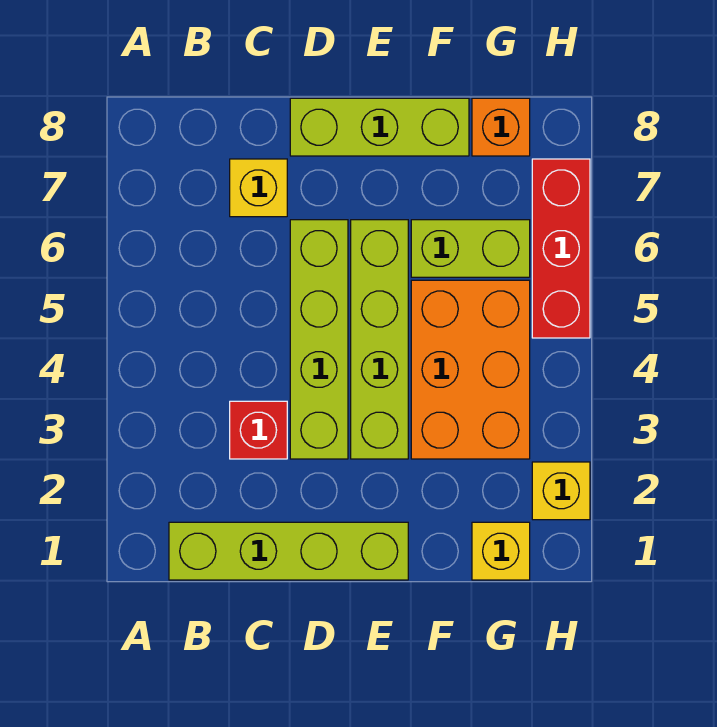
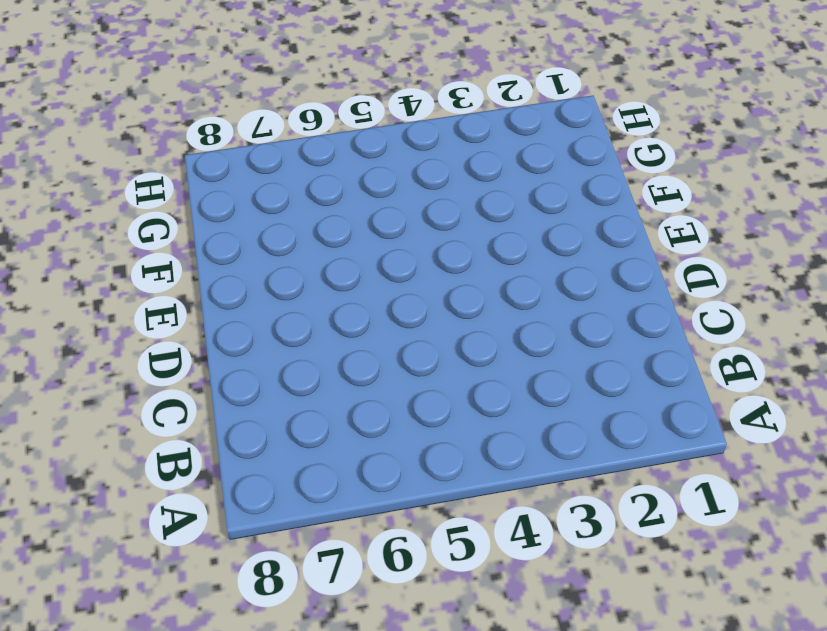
none -> lime brick B1:E1 level 1
none -> red brick C3 level 1
none -> yellow brick C7 level 1

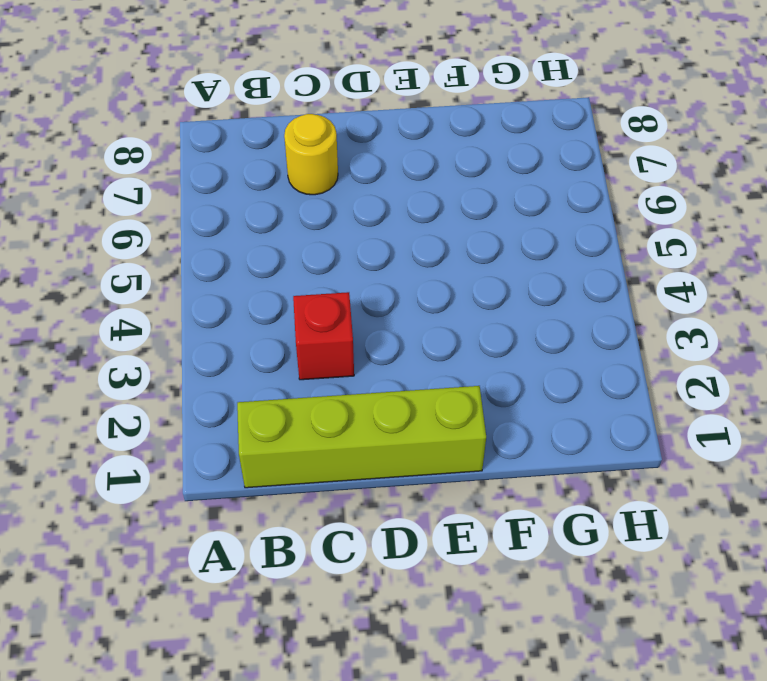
yellow round brick C7 level 1 -> yellow brick C7 level 1
none -> lime brick D3:D6 level 1
none -> lime brick D8:F8 level 1
none -> lime brick E3:E6 level 1

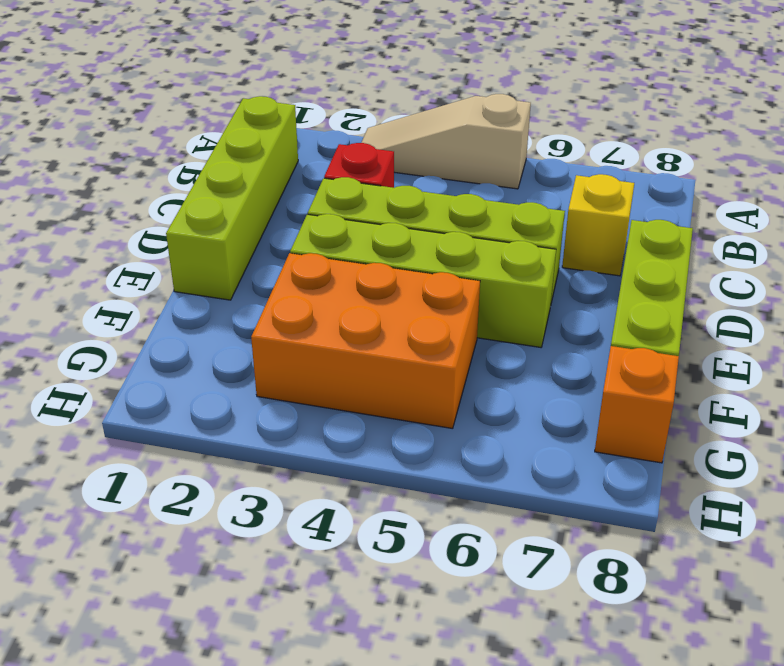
tan slope A3:A5 level 1 top 5 -> none
none -> lime brick F6:G6 level 1
none -> yellow brick G1 level 1
none -> yellow brick H2 level 1

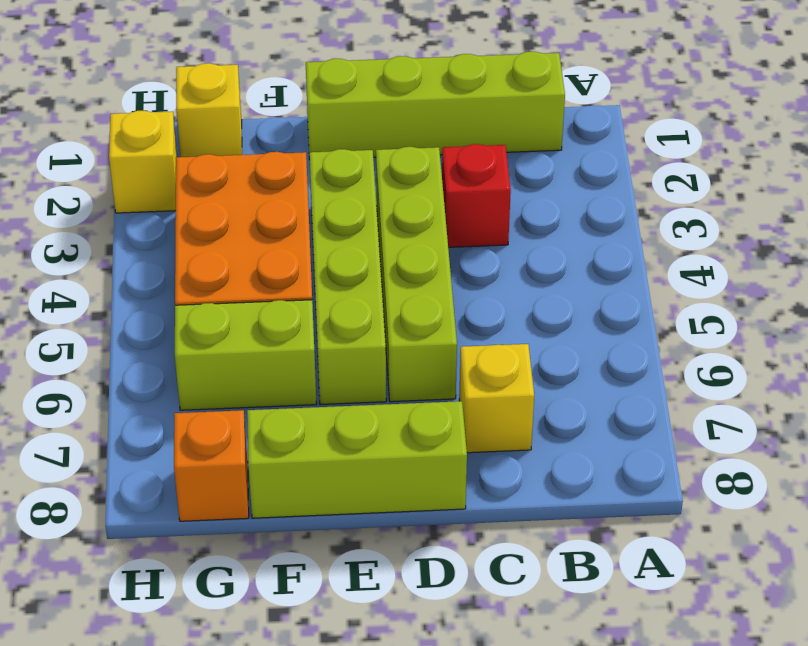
none -> red brick H5:H7 level 1

